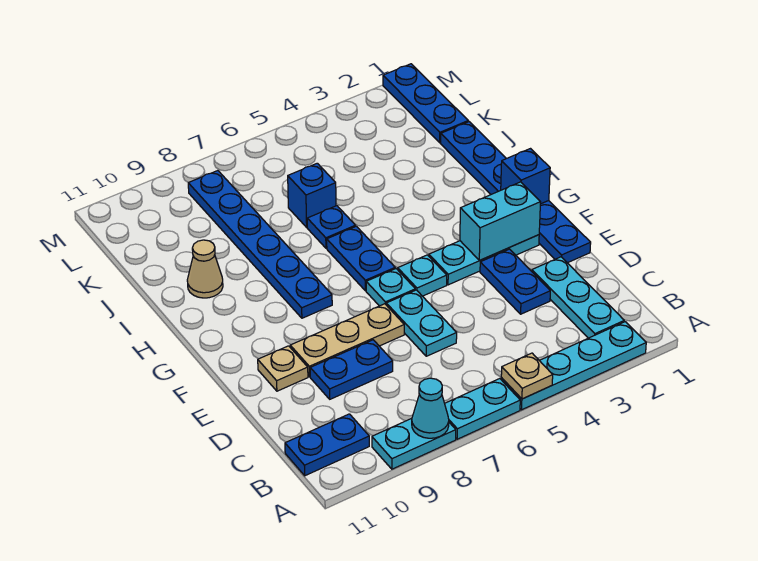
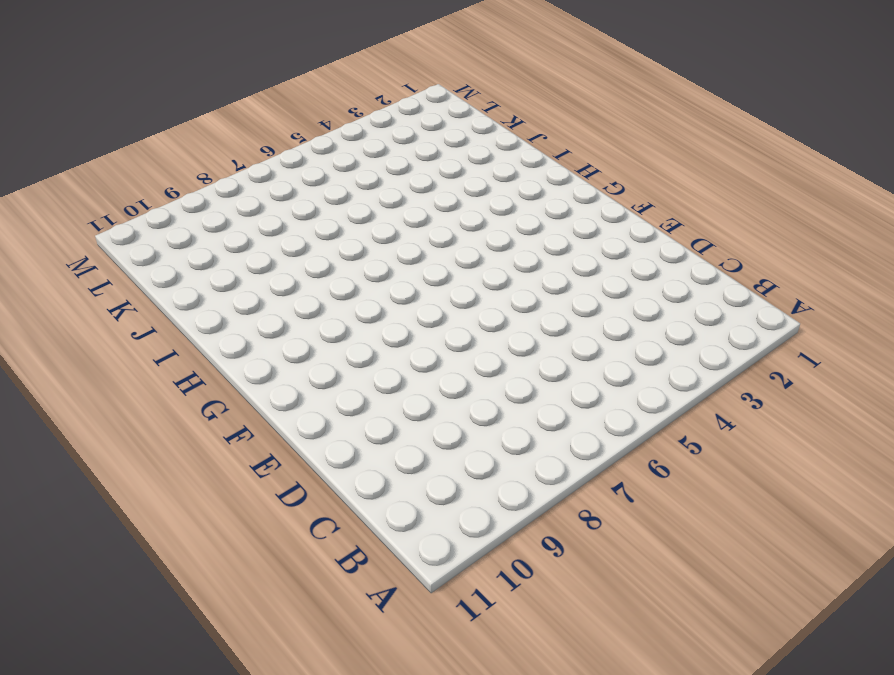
none -> cyan plate A2:A5 level 1
none -> cyan plate A6:A7 level 1
none -> cyan plate A8:A9 level 1

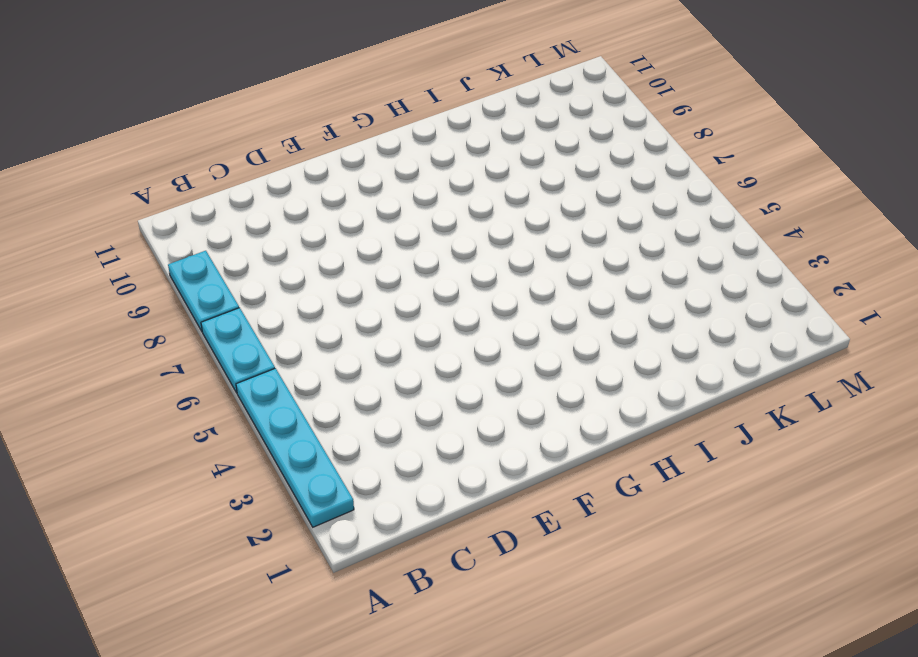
none -> cyan plate B2:D2 level 1
none -> blue plate B10:B11 level 1
none -> blue plate D3:E3 level 1

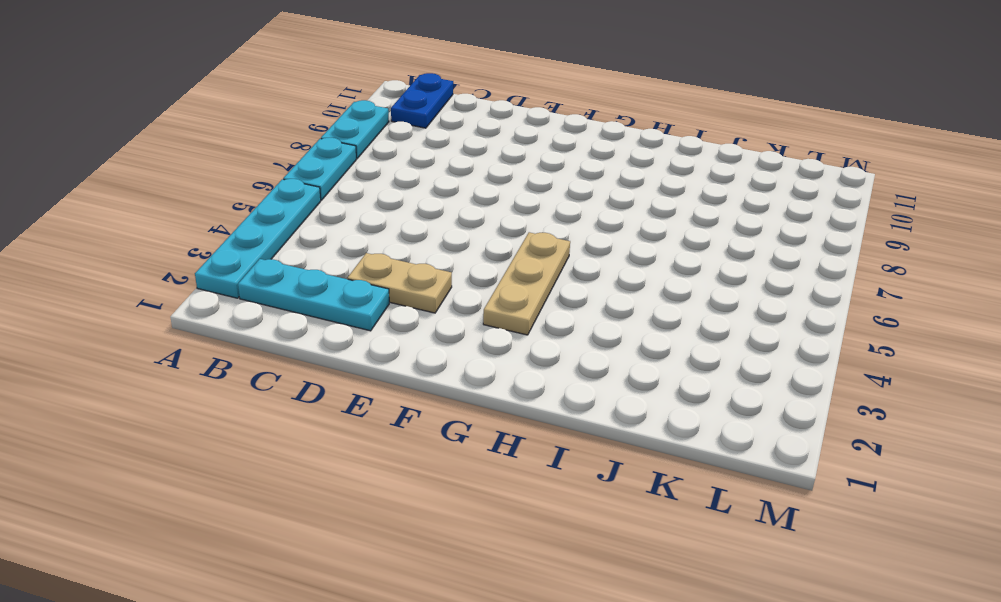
tan plate D3:E3 level 1 -> blue plate D3:E3 level 1
tan plate G3:G5 level 1 -> tan plate E7:E9 level 1
none -> cyan plate D6:E6 level 1
none -> blue plate D8:D9 level 1
none -> blue plate E1:J1 level 1

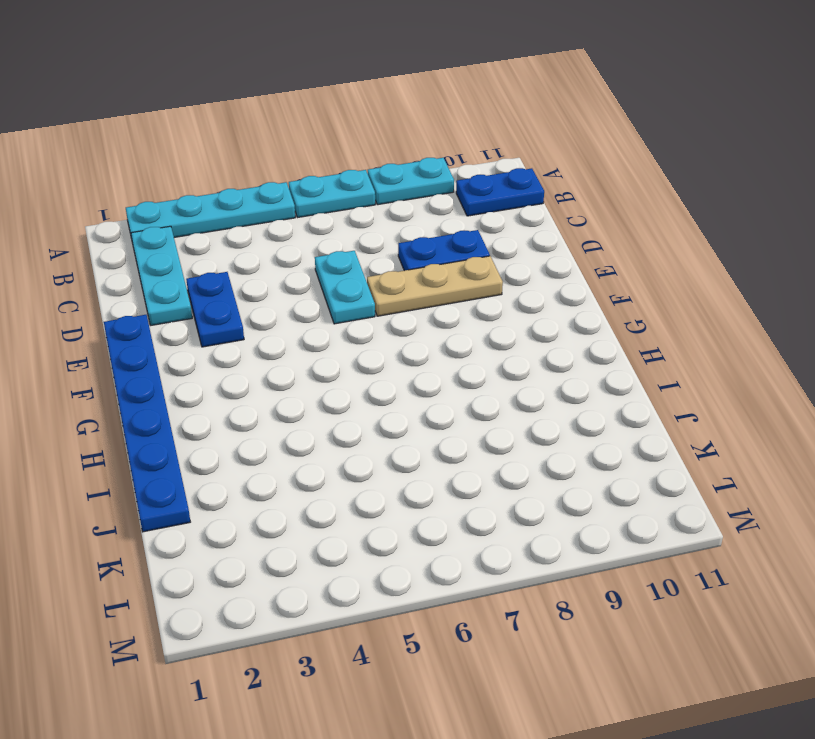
none -> tan plate E10 level 1
none -> cyan plate F2:F4 level 1
none -> cyan plate F5 level 1

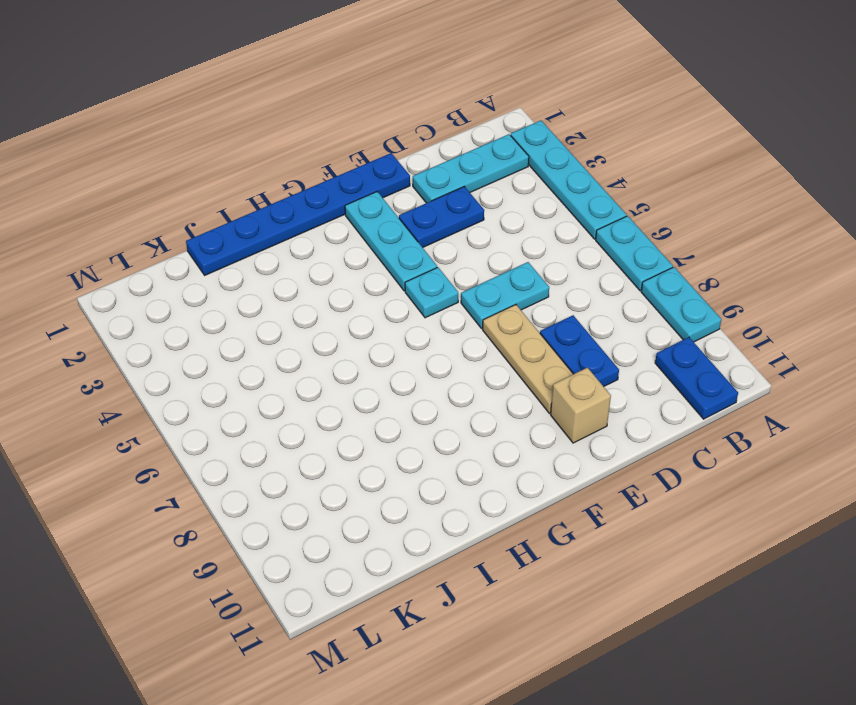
tan brick E10 level 1 -> tan plate E10 level 1
none -> cyan plate F6 level 1
none -> blue plate G6:H6 level 1
none -> blue plate G8:L8 level 1

